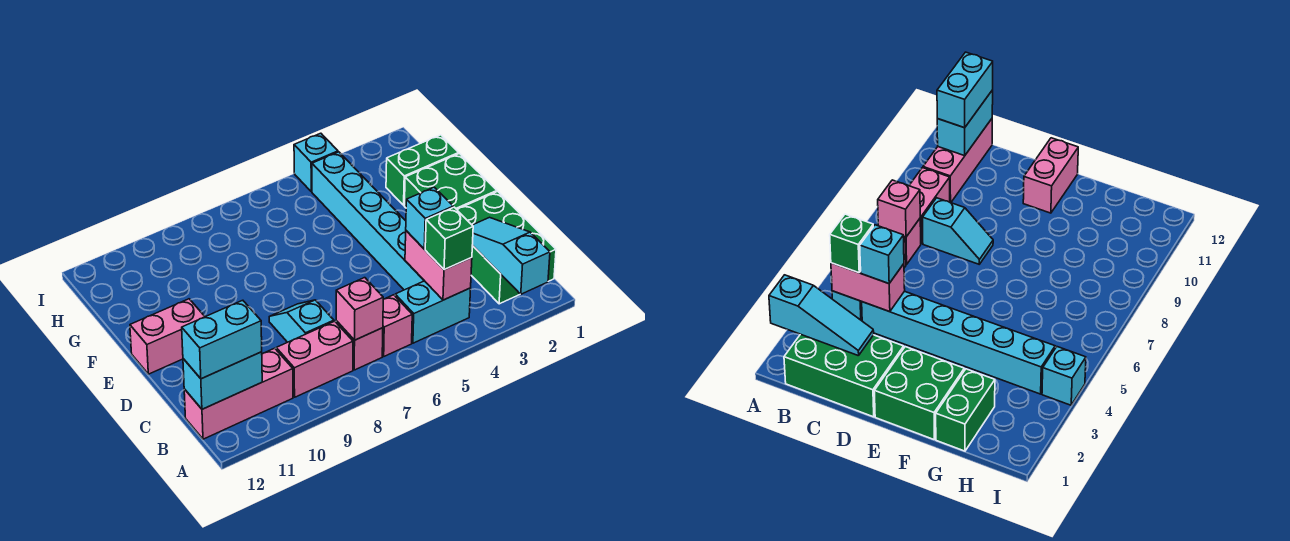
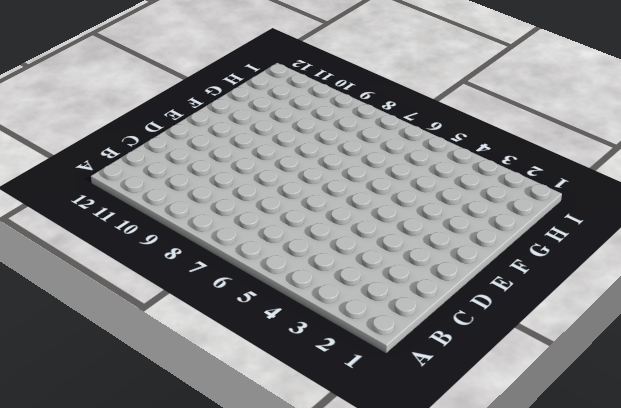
none -> green brick B1:D2 level 1
none -> cyan brick B4:B5 level 1
none -> pink brick B6 level 1

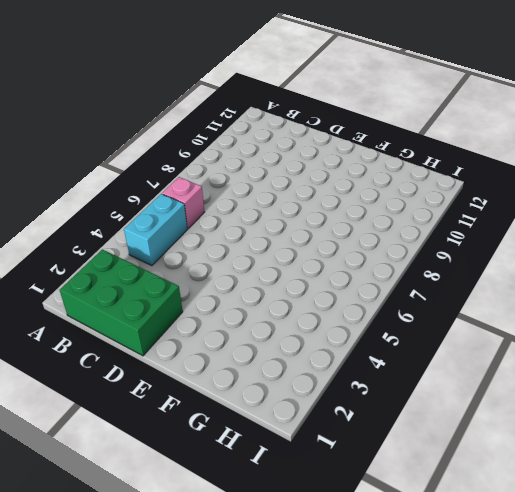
none -> pink brick B7 level 1
none -> pink brick B8:B9 level 1
none -> pink brick B10:B12 level 1

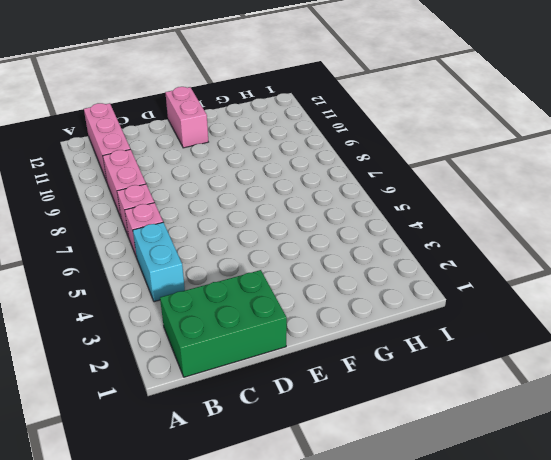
none -> cyan brick C4:H4 level 1
none -> cyan slope C8:D8 level 1 top C
none -> green brick E1:F2 level 1

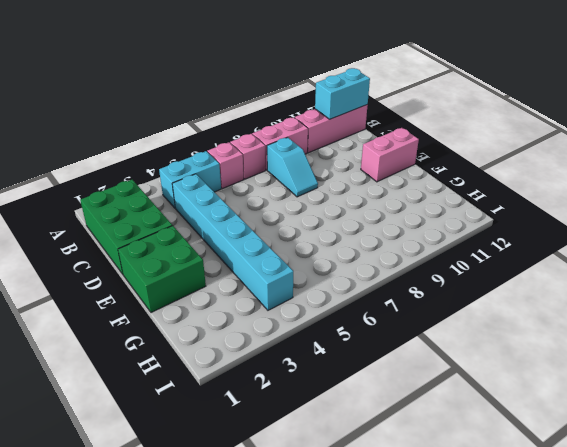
none -> green brick G1:G2 level 1
none -> cyan brick I4 level 1
none -> cyan slope A2:C2 level 2 top A

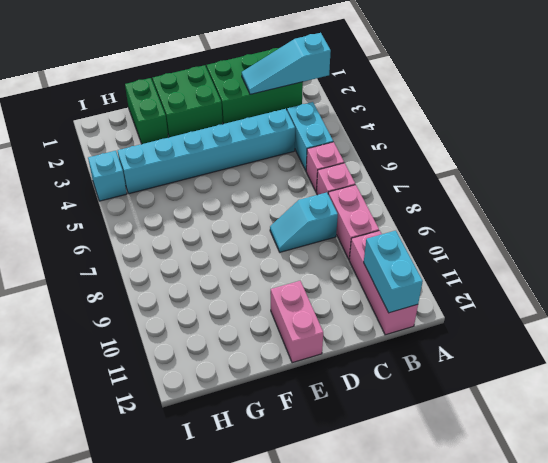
none -> pink brick B4:C4 level 2
none -> pink brick B7 level 2
none -> green brick B4 level 3

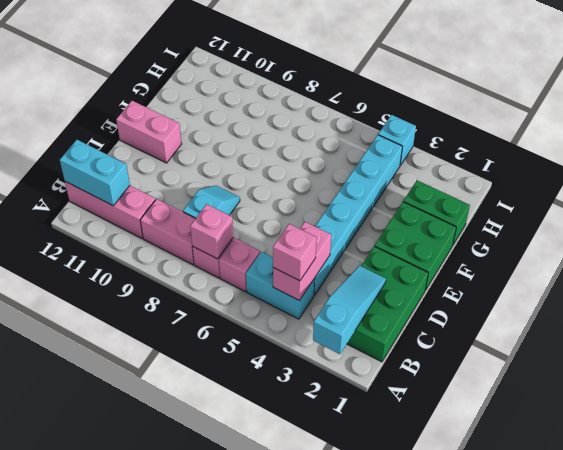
pink brick B4 level 3 -> green brick B4 level 3
none -> cyan brick B11:B12 level 3
none -> cyan brick C4 level 3

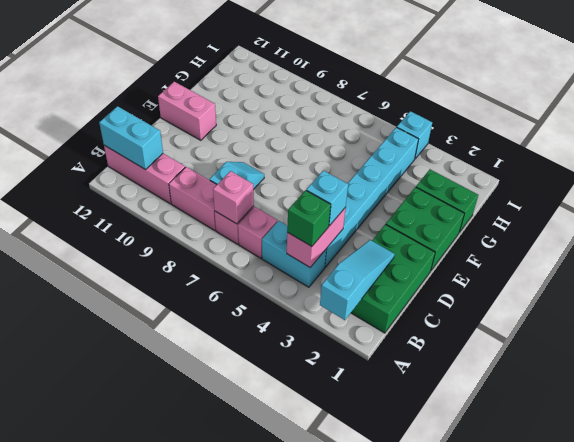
none -> cyan brick B11:B12 level 3

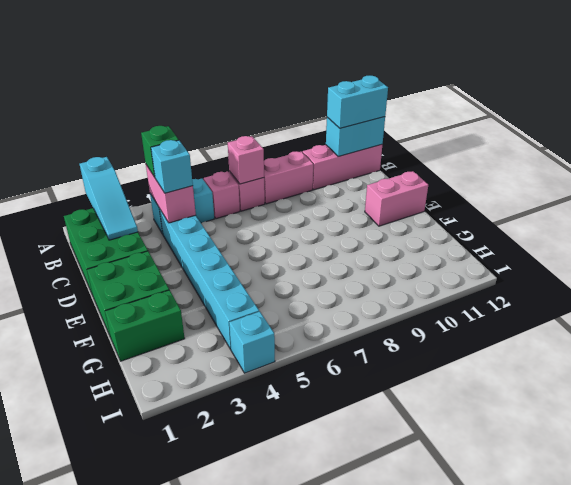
none -> cyan slope C8:D8 level 1 top C

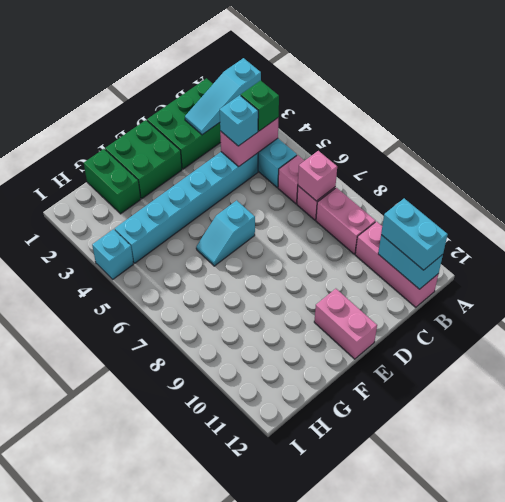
cyan slope E6:F6 level 1 top E -> cyan slope C8:D8 level 1 top C

